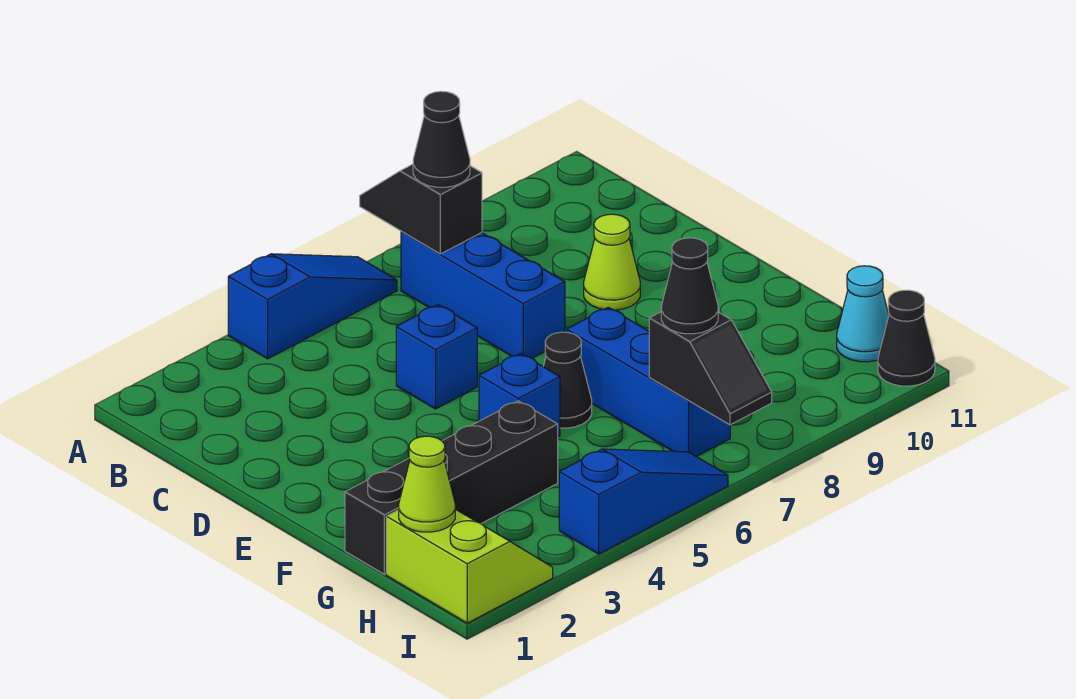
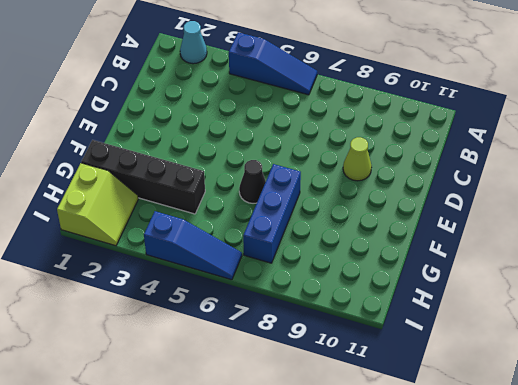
cyan cone A2 level 1 -> cyan cone H11 level 1
none -> blue brick B7:D7 level 1
none -> blue brick D5 level 1
none -> blue brick F5 level 1

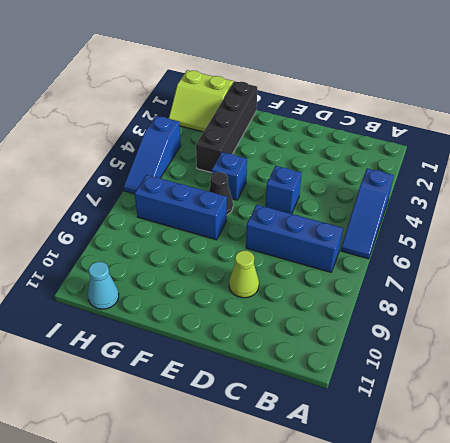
none -> black cone I11 level 1
none -> black slope A7:B7 level 2 top B
none -> lime cone H1 level 2

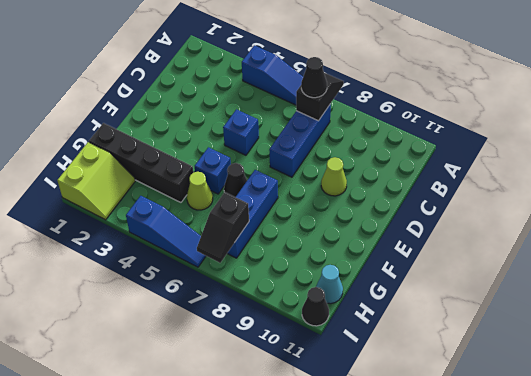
lime cone G5 level 1 -> lime cone H1 level 2
none -> black cone H7 level 3

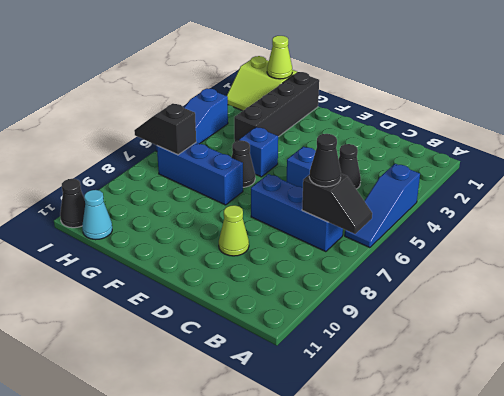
black cone C4 level 1 -> black cone H7 level 3

